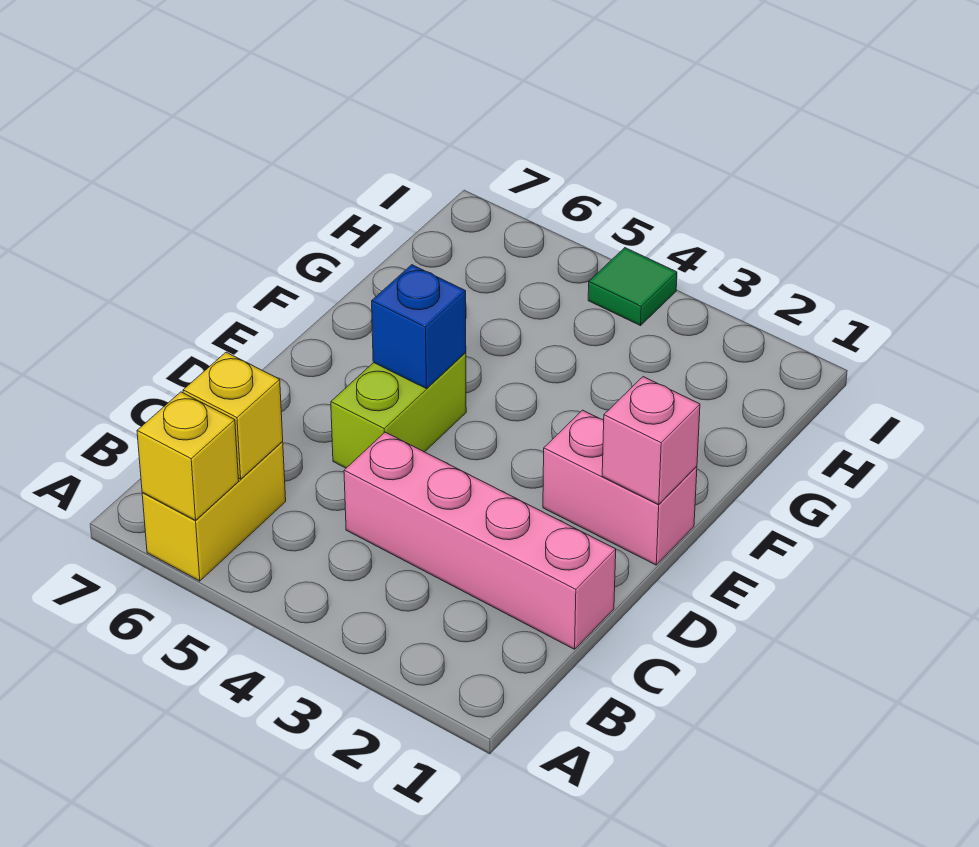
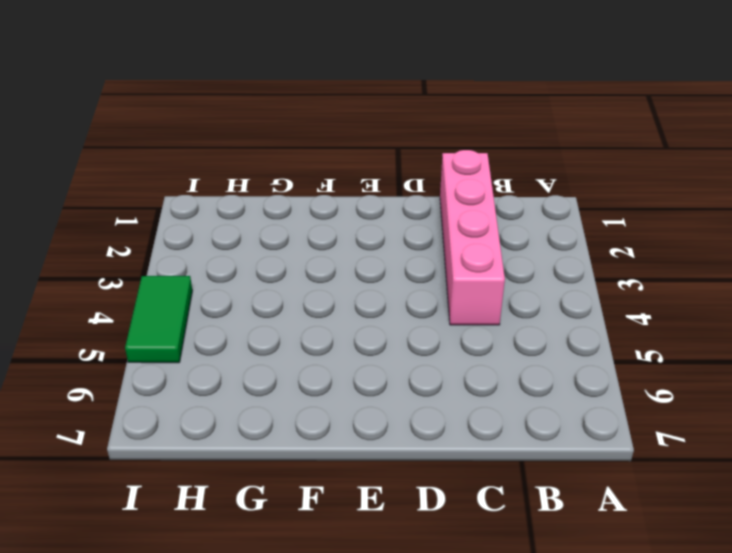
green tile I4:I5 level 1 -> green tile I4 level 1
none -> yellow brick A6:B6 level 1
none -> lime brick D5:E5 level 1

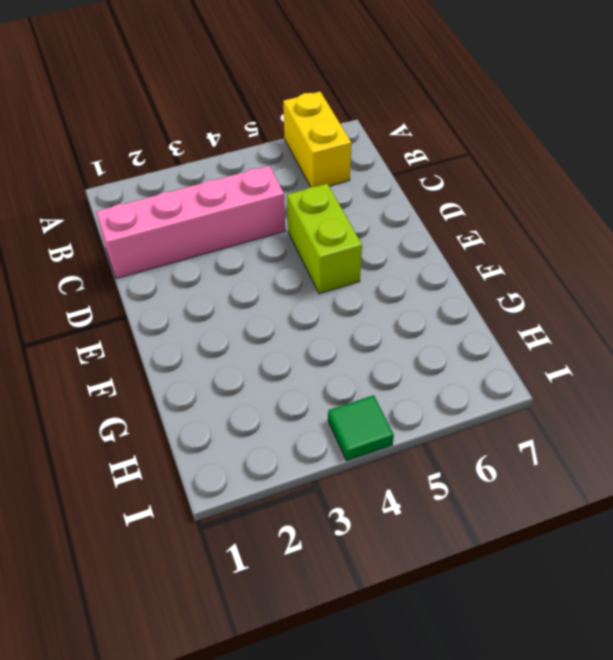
none -> pink brick E1:E2 level 1
none -> yellow brick A6 level 2

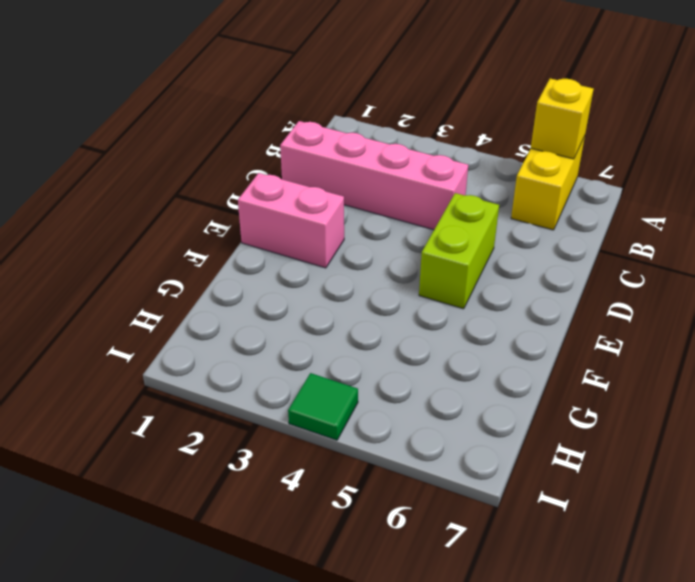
none -> yellow brick B6 level 2
none -> pink brick E1 level 2

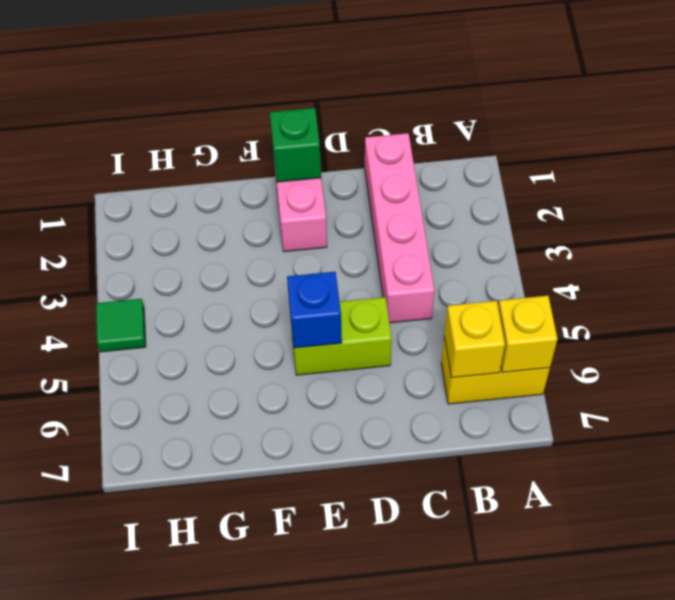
green brick E1 level 2 -> pink brick E1 level 2

